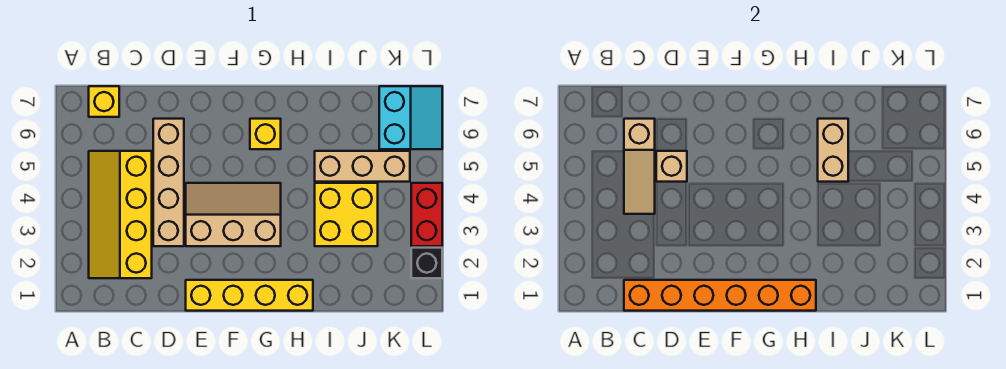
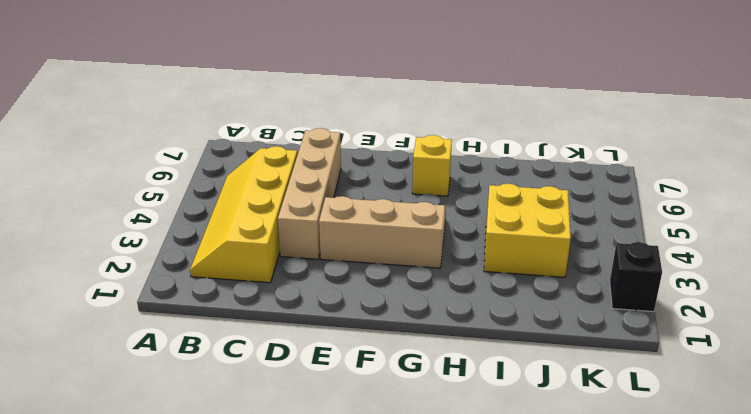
none -> yellow brick B7 level 1
none -> yellow brick E1:H1 level 1
none -> tan brick I5:K5 level 1

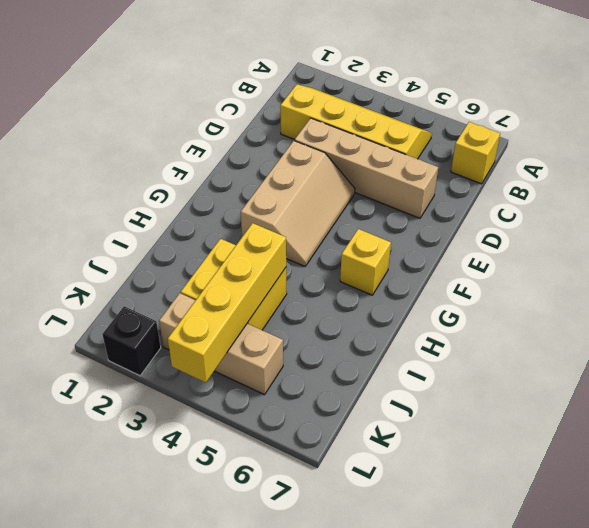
yellow brick I4:L4 level 2 -> yellow brick E1:H1 level 1
tan brick K3:K5 level 1 -> tan brick I5:K5 level 1
none -> cyan slope K6:L7 level 1 top K
none -> red brick L3:L4 level 1
none -> orange brick C1:H1 level 2

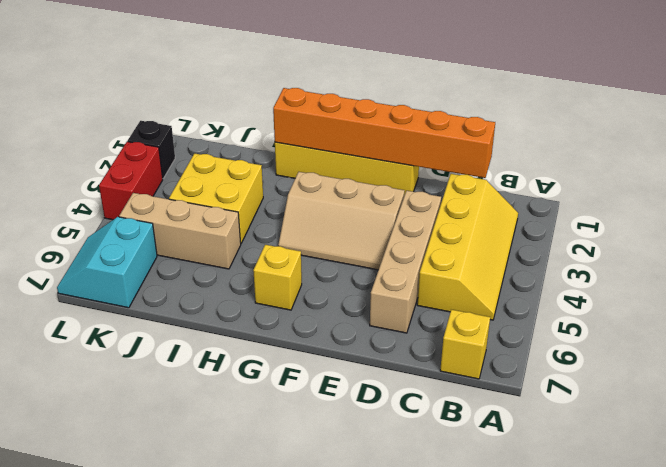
none -> tan slope C4:C6 level 2 top 6
none -> tan brick D5 level 2
none -> tan brick I5:I6 level 2

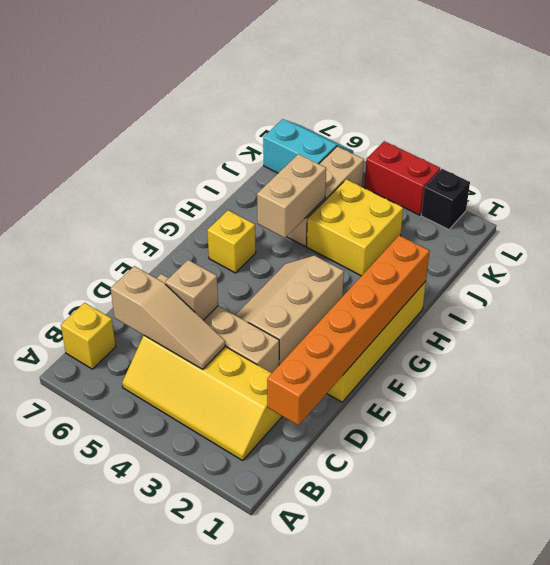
tan brick H5:I5 level 2 -> tan brick I5:I6 level 2

